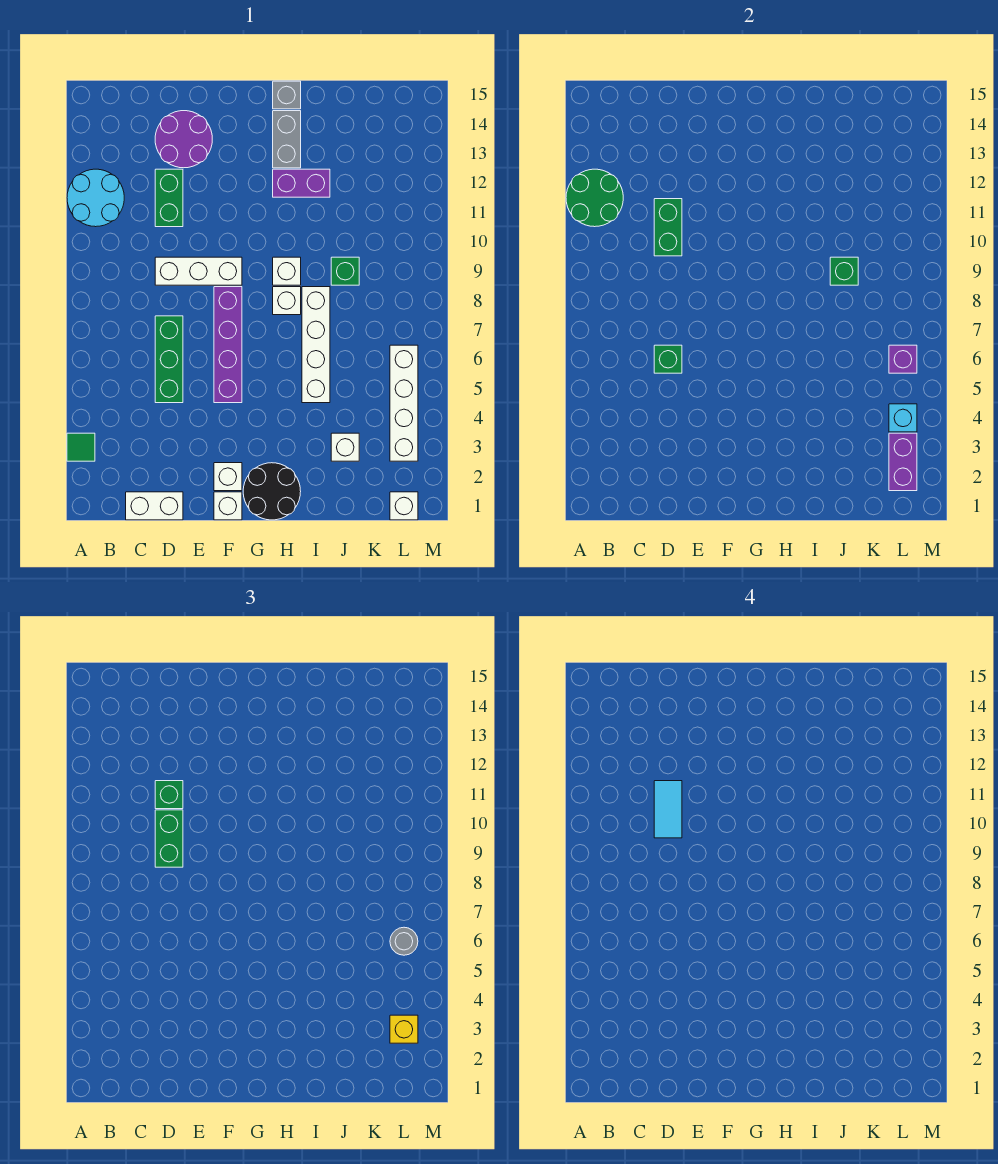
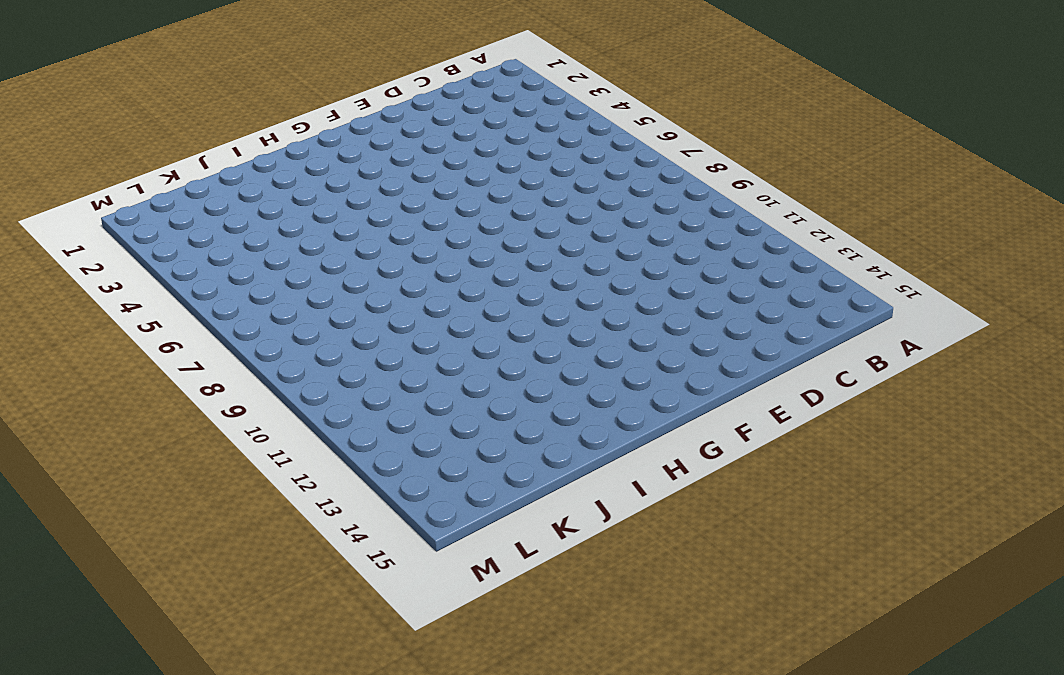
none -> green tile A3 level 1
none -> cyan round brick A11:B12 level 1
none -> white brick C1:D1 level 1
none -> green brick D5:D7 level 1

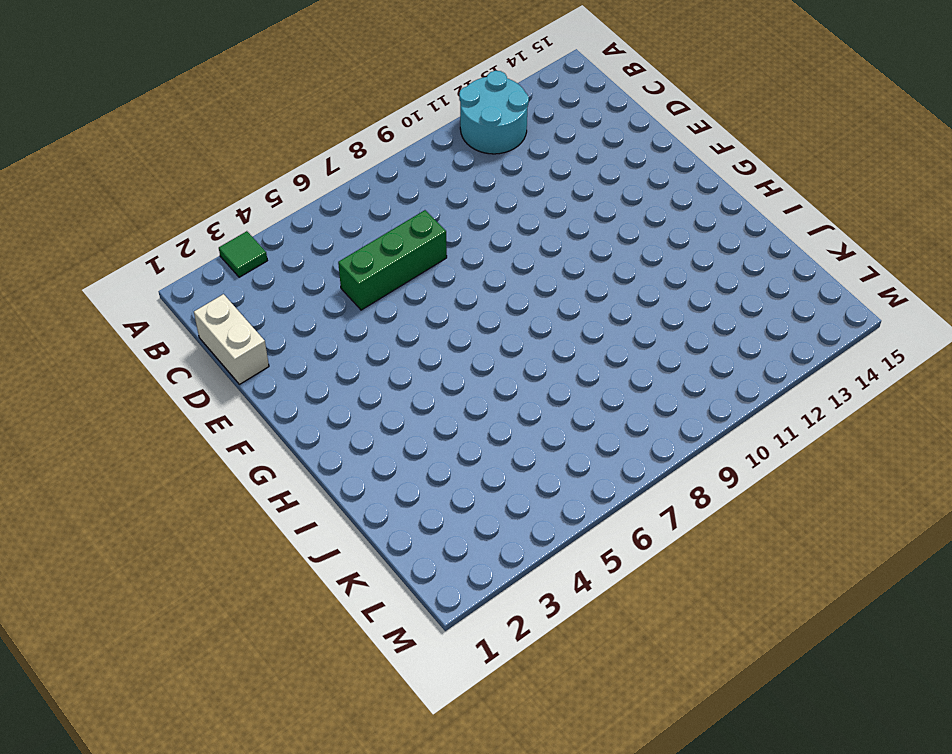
none -> white brick D9:F9 level 1
none -> green brick D11:D12 level 1
none -> purple round brick D13:E14 level 1
none -> white brick F1 level 1

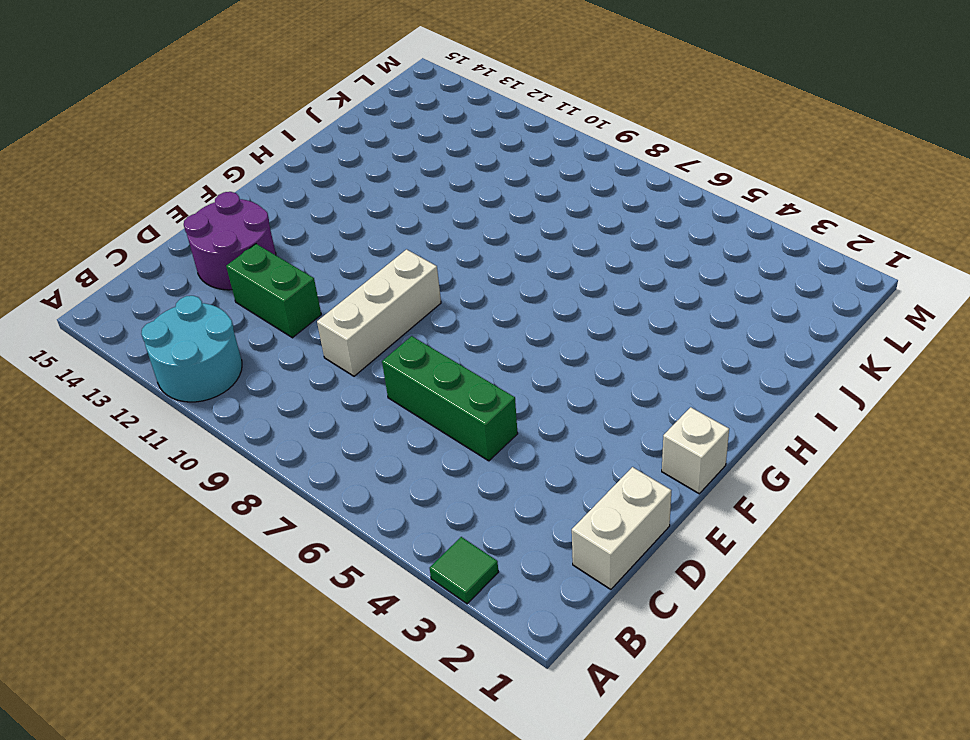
none -> white brick F2 level 1
none -> purple brick F5:F8 level 1
none -> black round brick G1:H2 level 1
none -> white brick H8 level 1

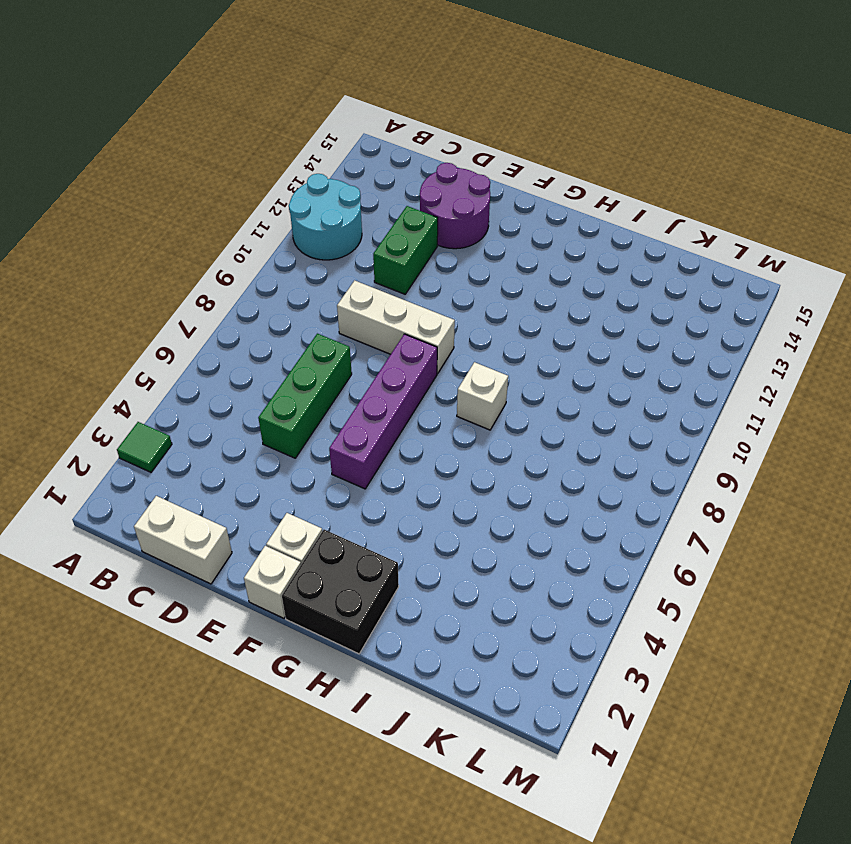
black brick G1:H2 level 1 -> black round brick G1:H2 level 1
none -> white brick H9 level 1
none -> purple brick H12:I12 level 1
none -> grey brick H13:H14 level 1
none -> grey brick H15 level 1

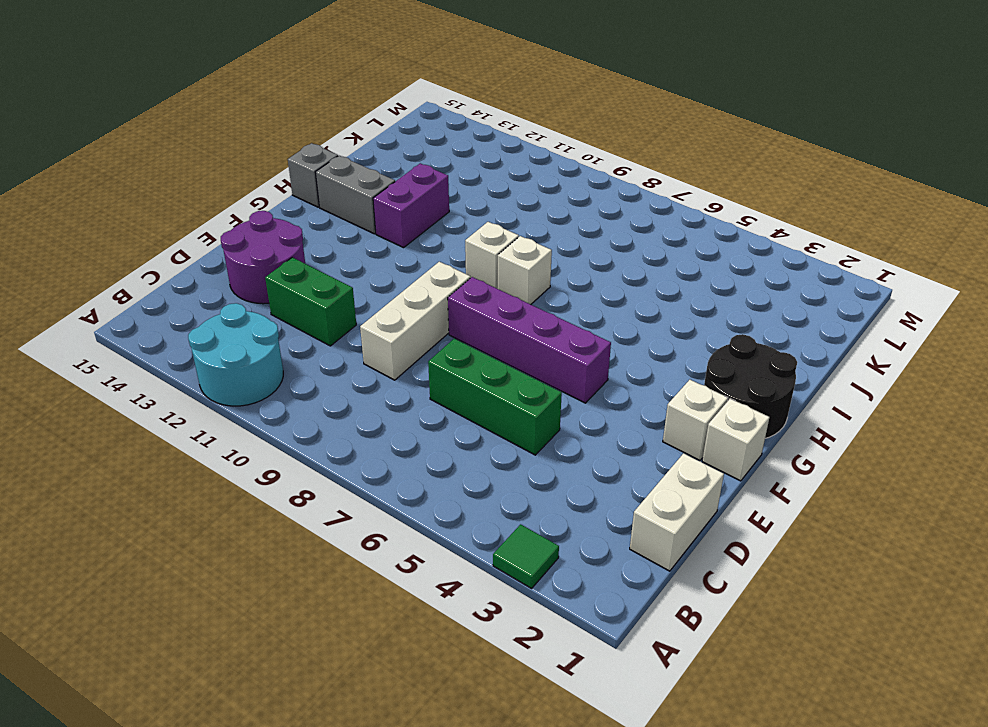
none -> white brick I5:I8 level 1
none -> white brick J3 level 1
none -> green brick J9 level 1
none -> white brick L1 level 1

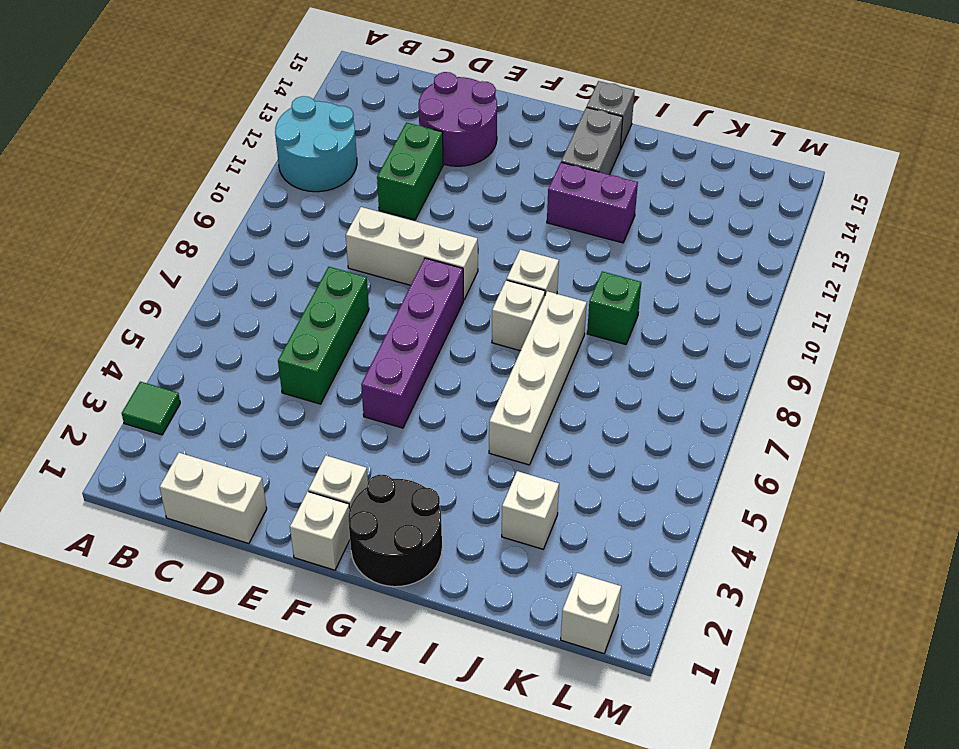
none -> white brick L3:L6 level 1
none -> green round brick A11:B12 level 2
none -> green brick D6 level 2
none -> green brick D10:D11 level 2

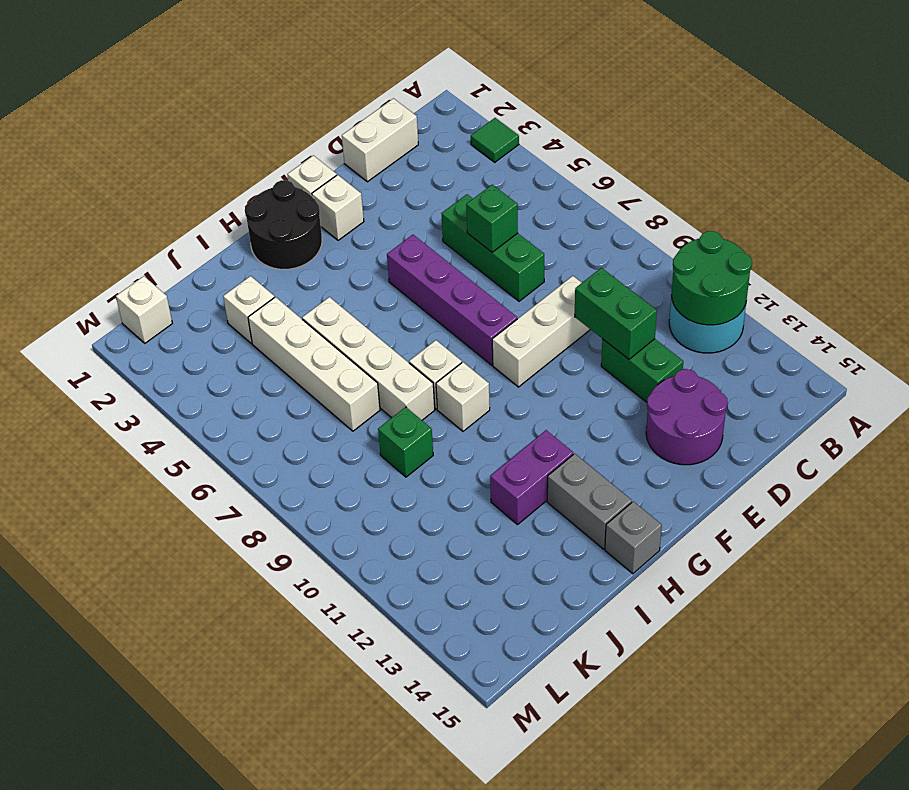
white brick J4:J7 level 1 -> white brick L3:L6 level 1
none -> green brick J9 level 2
none -> purple brick L2:L3 level 2
none -> cyan brick L4 level 2
none -> purple brick L6 level 2

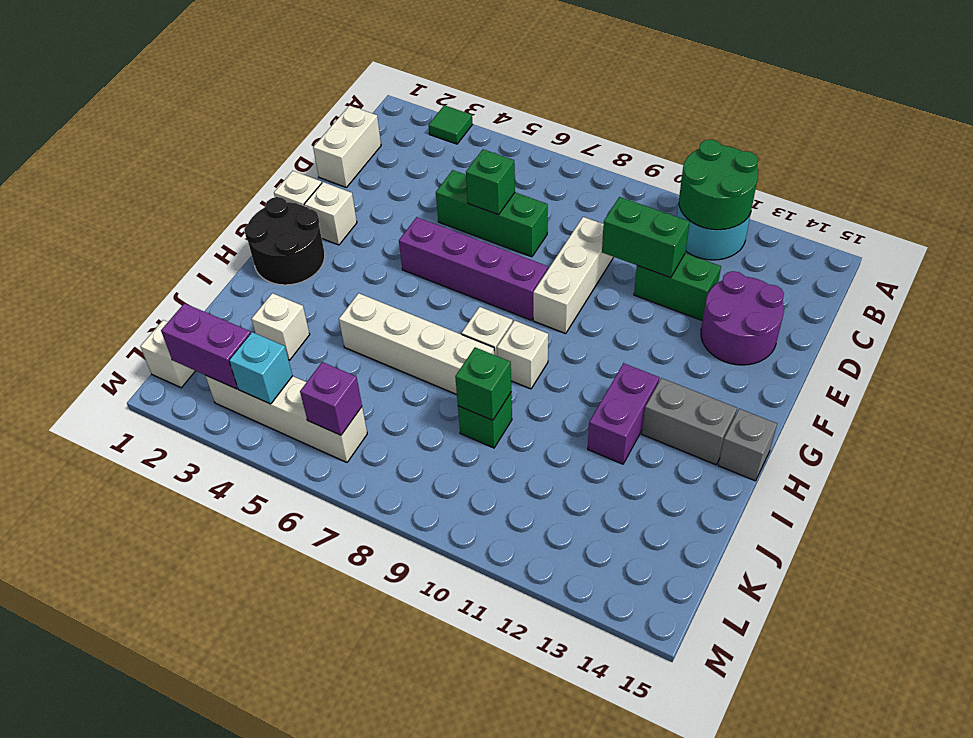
none -> green brick D9:D10 level 3
none -> green brick D11 level 3
none -> yellow brick L3 level 3
none -> grey round brick L6 level 3

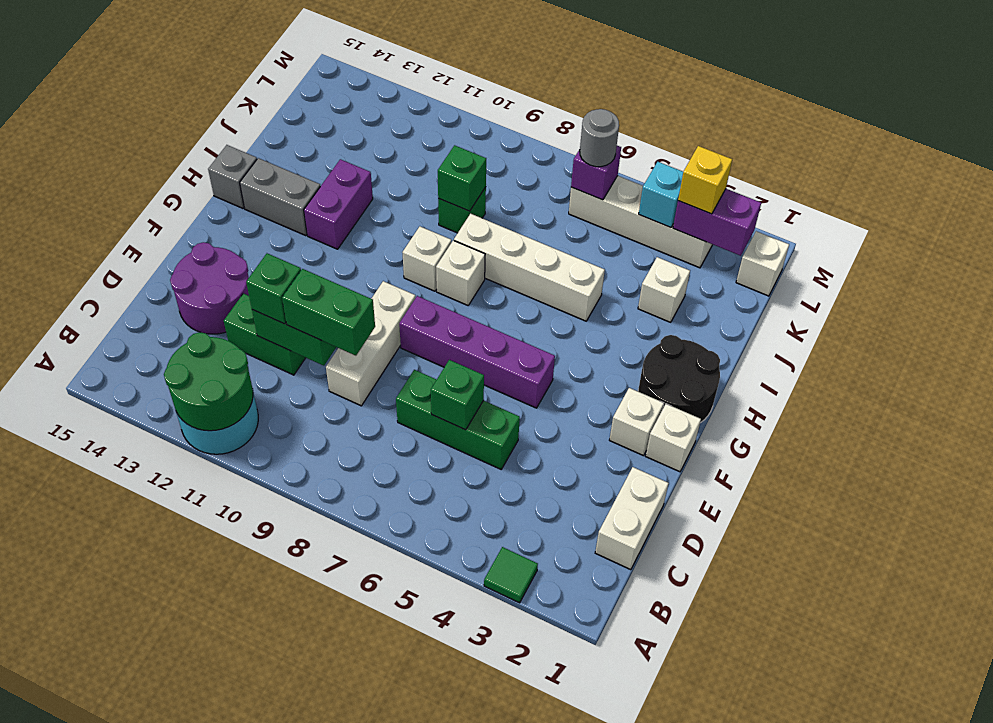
none -> cyan tile D10:D11 level 4

